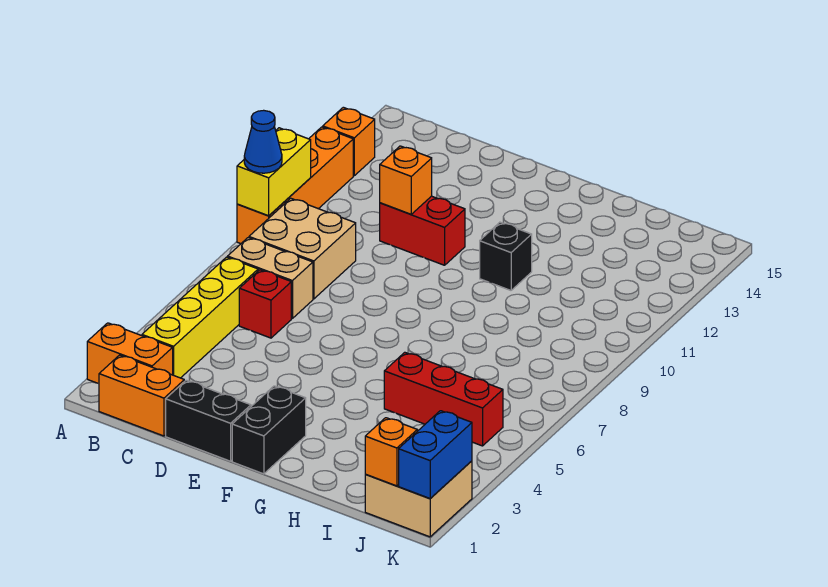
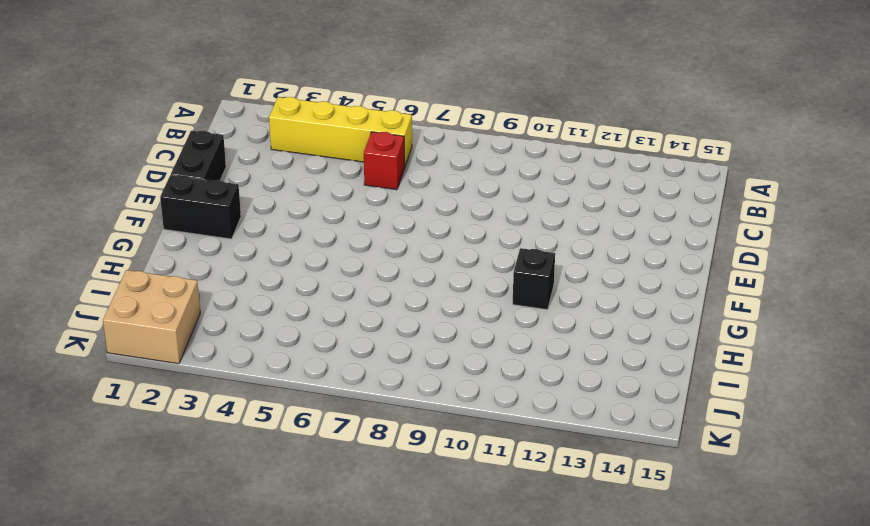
none -> orange brick A2:B2 level 1
none -> orange brick A9:A12 level 1
none -> orange brick A13 level 1

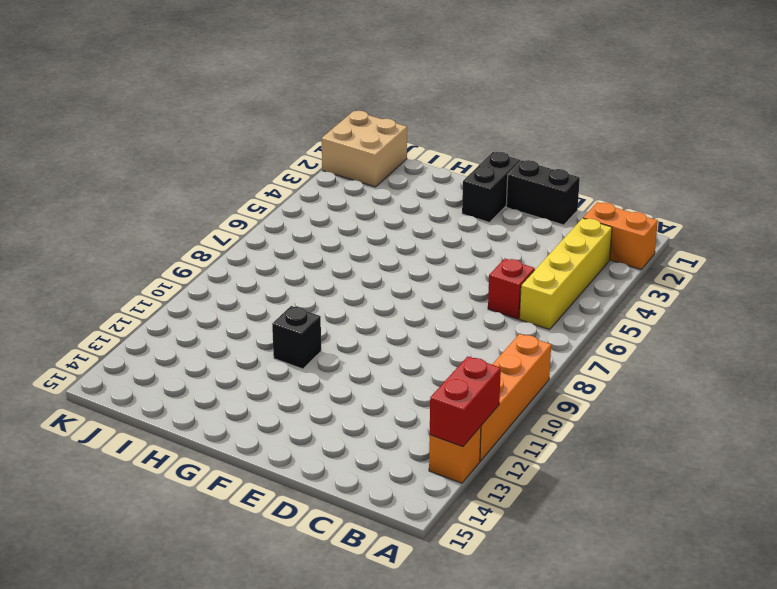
red brick A12:A13 level 2 -> red brick D11:E11 level 1
none -> orange brick B1:C1 level 1
none -> tan brick B7:C7 level 1
none -> tan brick B8:C9 level 1

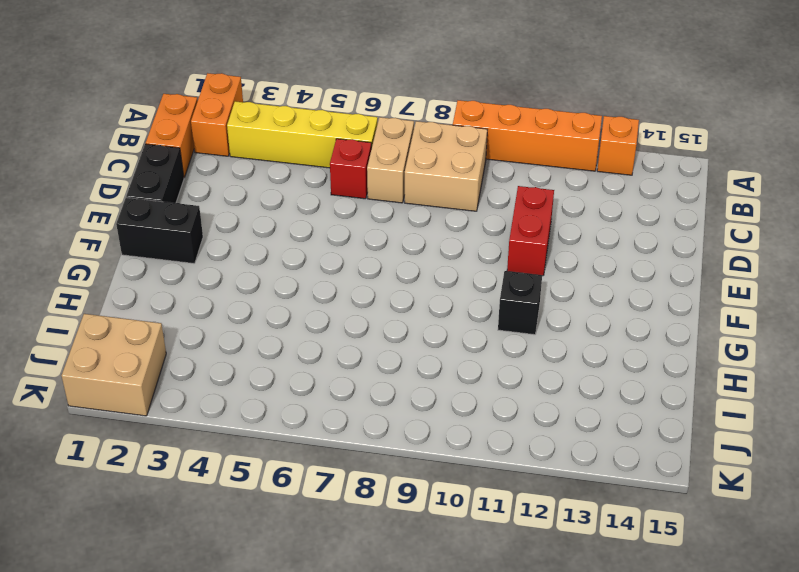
none -> red brick H5:J5 level 1
none -> yellow brick A9:A10 level 2
none -> orange brick D11 level 2

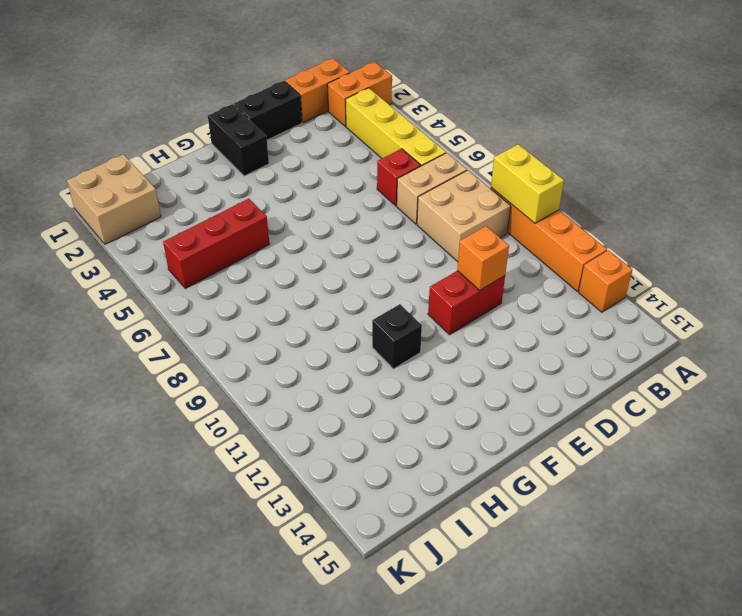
none -> orange brick J1 level 2
none -> blue brick K1:K2 level 2
none -> blue cone A9 level 3

